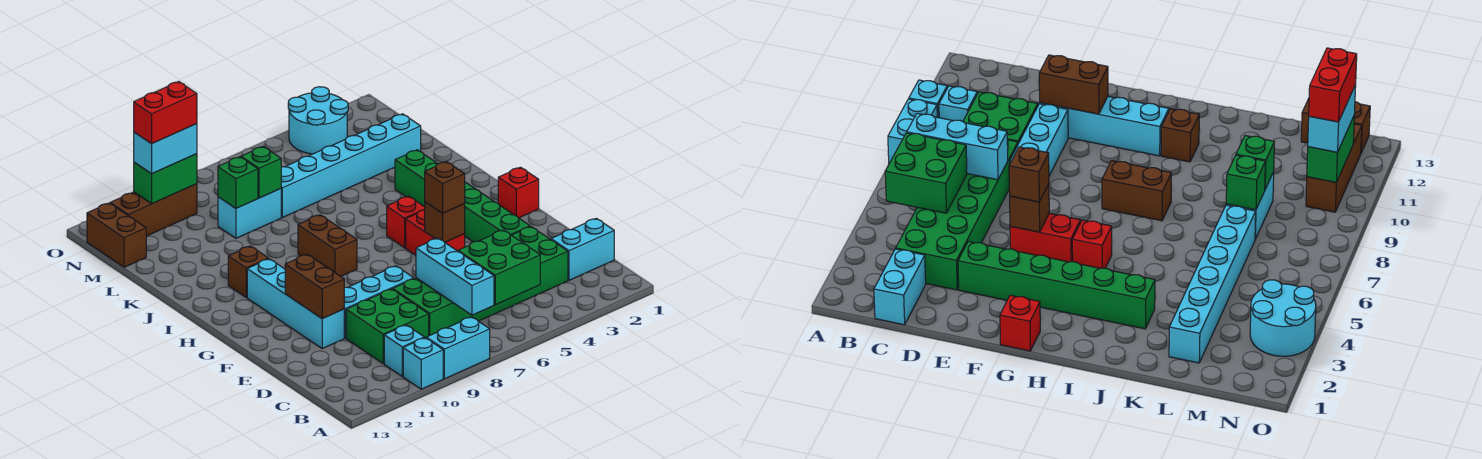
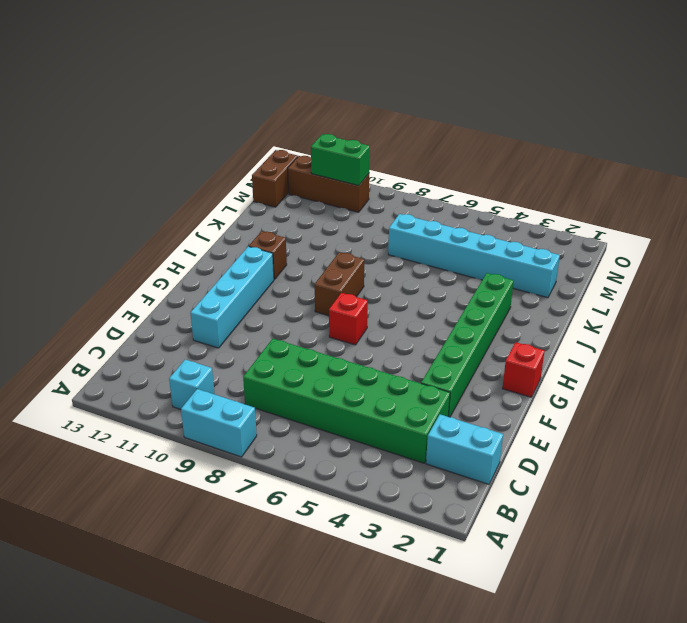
red brick G7 level 1 -> red brick H5 level 1
none -> cyan brick A10 level 1
none -> green brick C9:D10 level 1
none -> cyan brick E8:E10 level 1

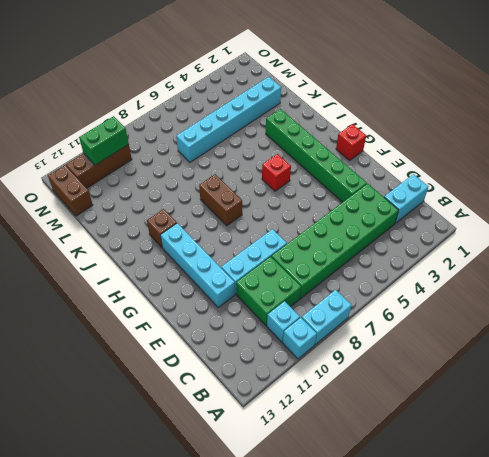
none -> red brick F5:G5 level 1
none -> cyan brick L8:L9 level 1
none -> cyan round brick N3:O4 level 1

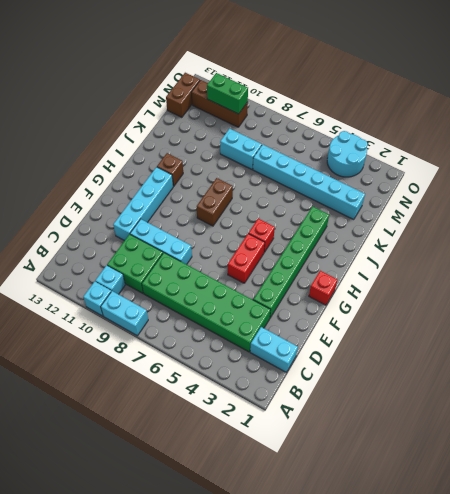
none -> green brick B5:C6 level 2
none -> cyan brick B7:D7 level 2
none -> brown brick E11:F11 level 2

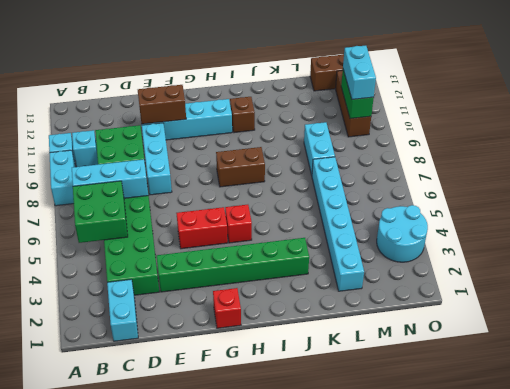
none -> brown brick F5 level 2
none -> green brick L8 level 2
none -> green brick L9 level 2

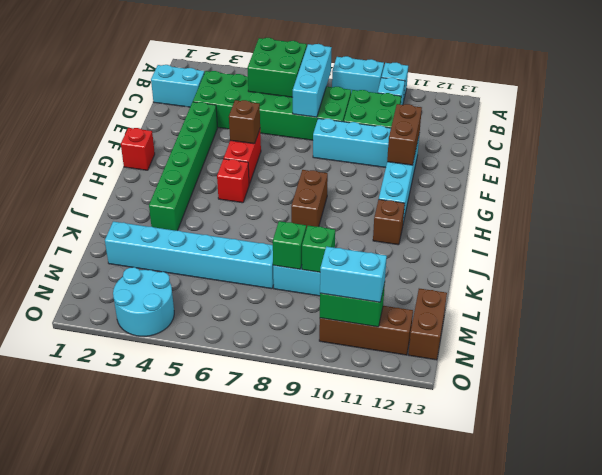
none -> brown brick F5 level 3
none -> red brick N10:N11 level 4

